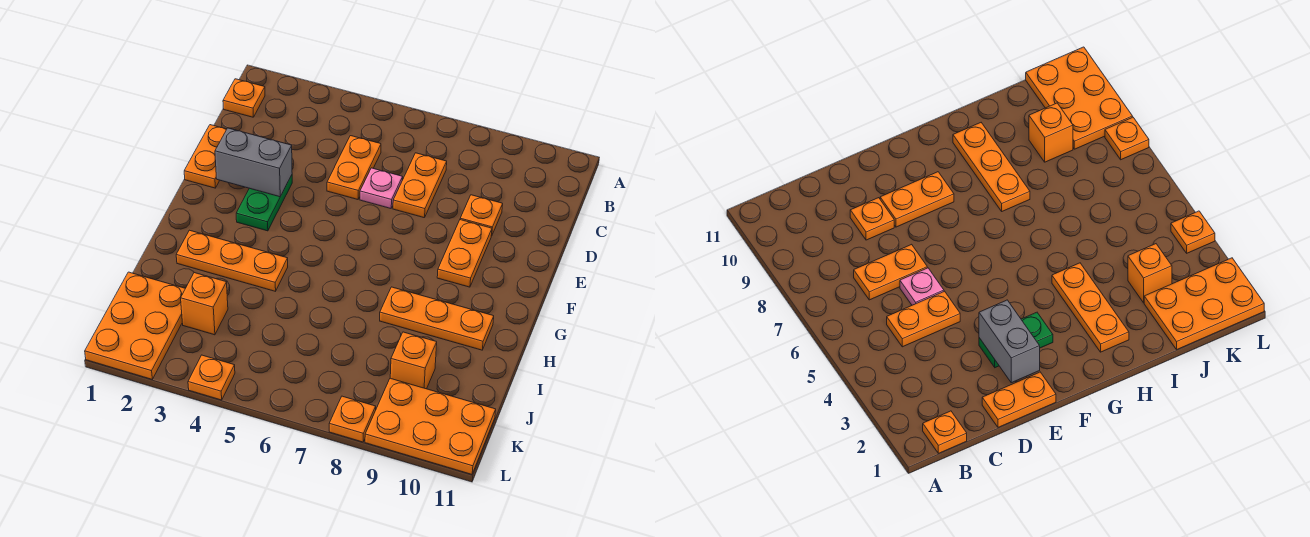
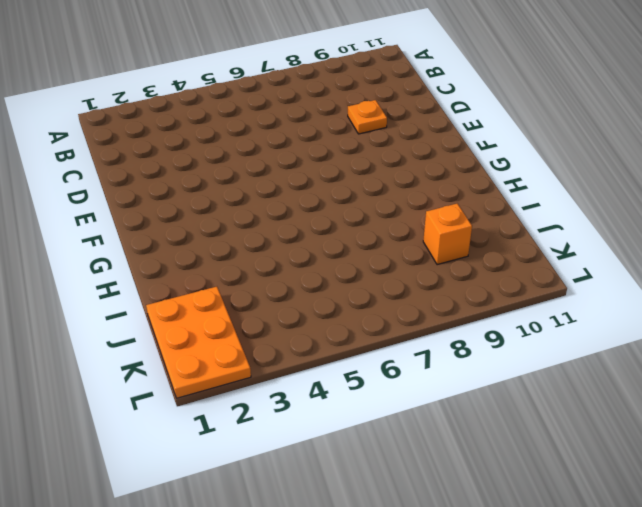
none -> orange plate B1 level 1
none -> orange plate C5:D5 level 1
none -> orange plate C7:D7 level 1

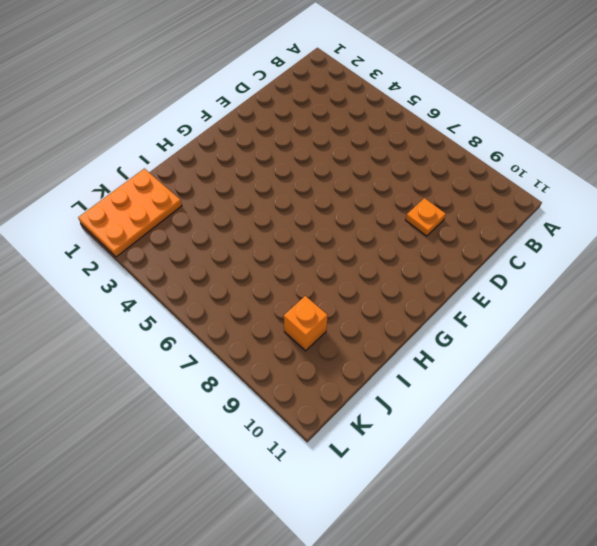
none -> orange plate B1 level 1
none -> orange plate C5:D5 level 1
none -> orange plate C7:D7 level 1

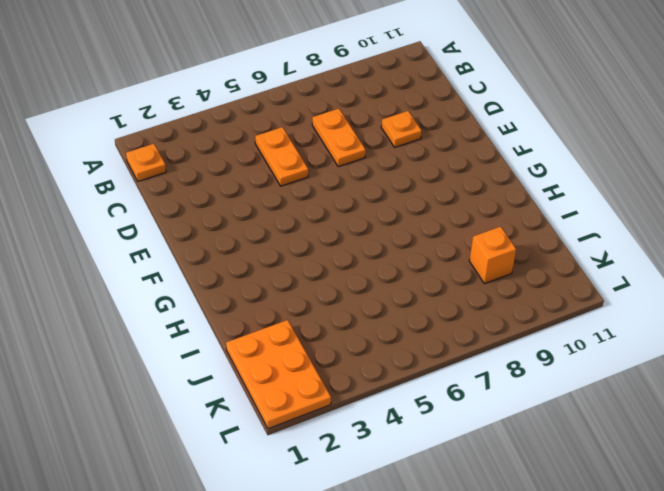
none -> orange plate D1:E1 level 1
none -> pink plate D6 level 1
none -> green plate E3:F3 level 1

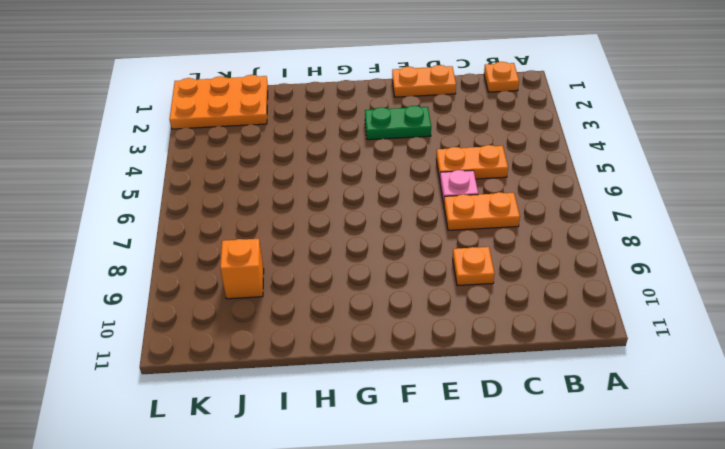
none -> orange plate E9:F9 level 1
none -> orange plate H2:H4 level 1
none -> orange plate H8:H10 level 1

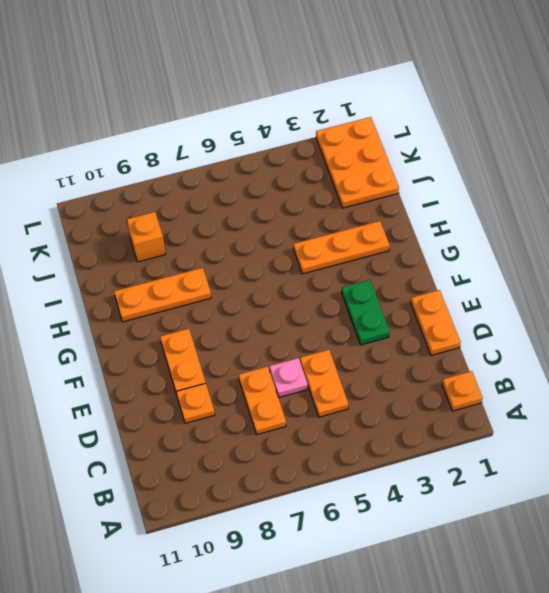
none -> orange brick J3 level 1
none -> orange plate K9:L11 level 1
none -> orange plate L4 level 1

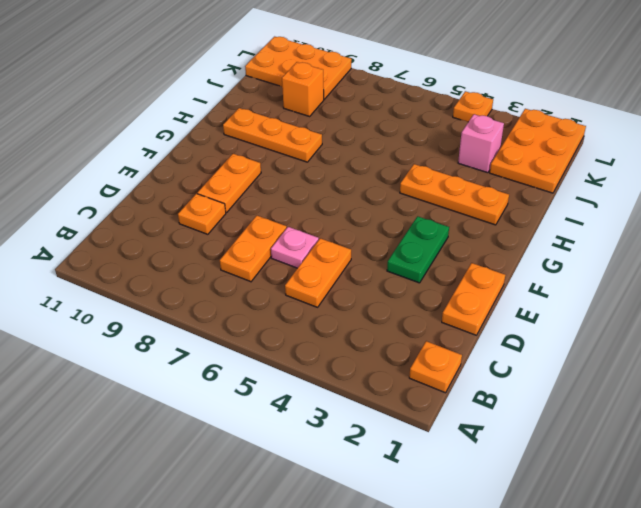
pink brick J3 level 1 -> orange brick J3 level 1
none -> orange plate L8 level 1
none -> grey brick E2:E3 level 2

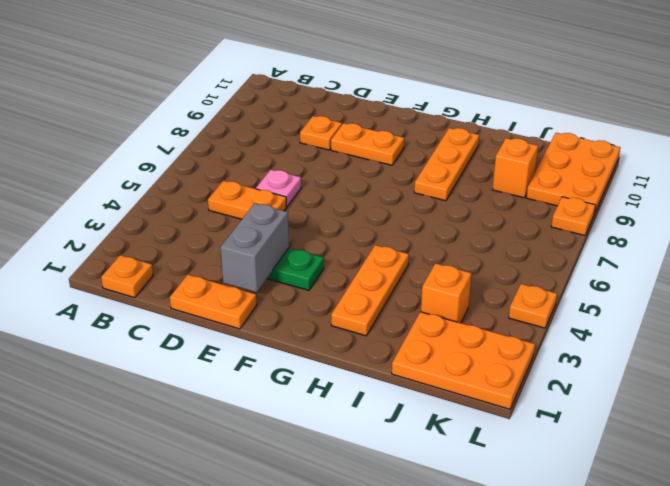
none -> orange plate C7:D7 level 1

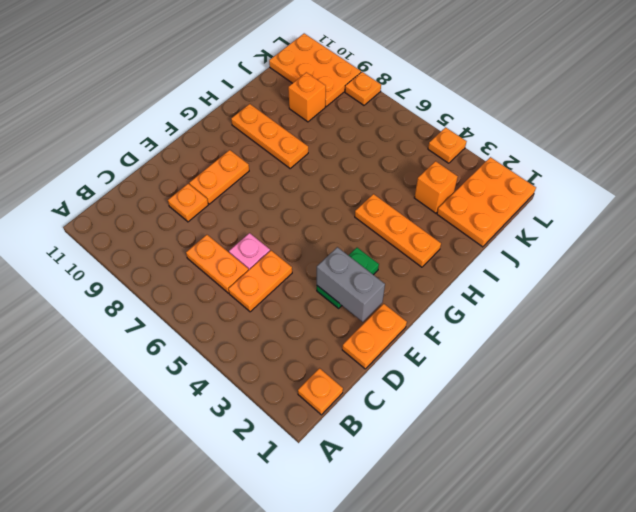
orange plate C6:C7 level 1 -> orange plate C7:D7 level 1

